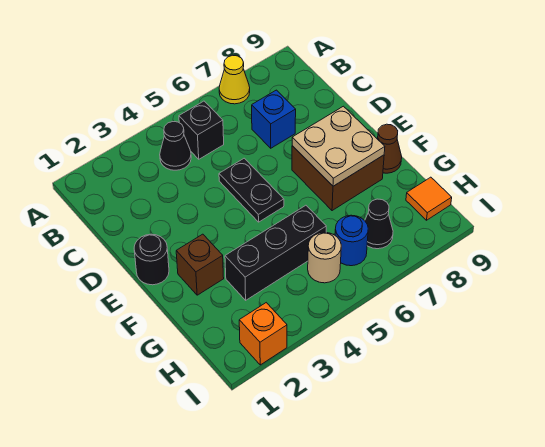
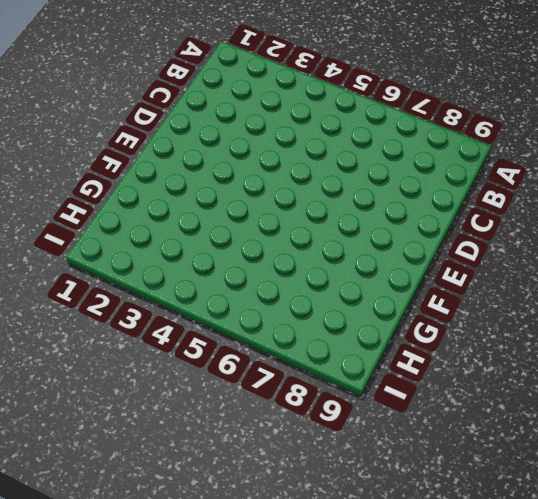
none -> yellow cone A7 level 1
none -> black cone B4 level 1
none -> black brick B5 level 1

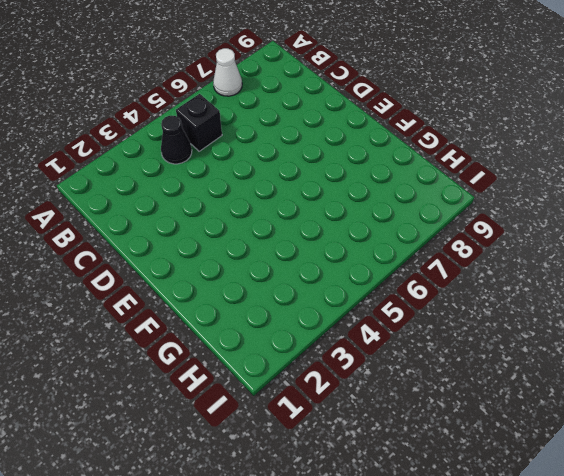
white cone A7 level 1 -> yellow cone A7 level 1
none -> blue brick C7 level 1
none -> black plate D5:E5 level 1
none -> black round brick E1 level 1

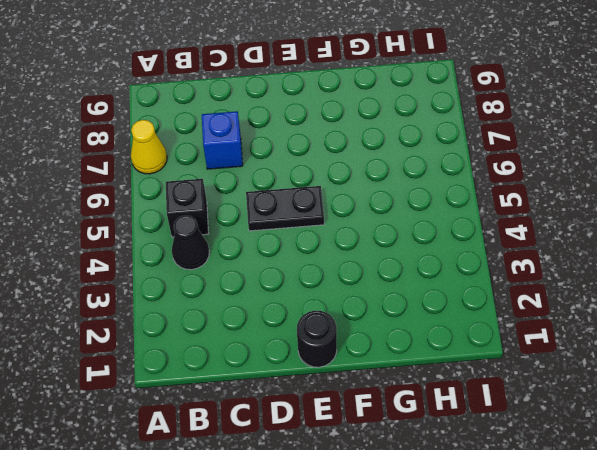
none -> brown brick E7:F8 level 1
none -> brown brick F2 level 1
none -> brown cone F9 level 1

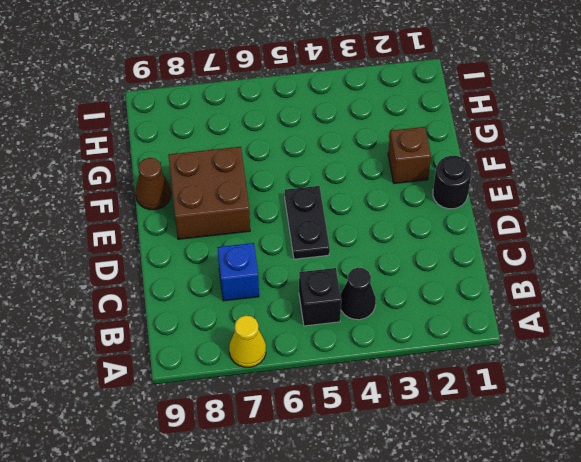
none -> black brick G3:G5 level 1
none -> tan round brick H5 level 1
none -> blue round brick H6 level 1

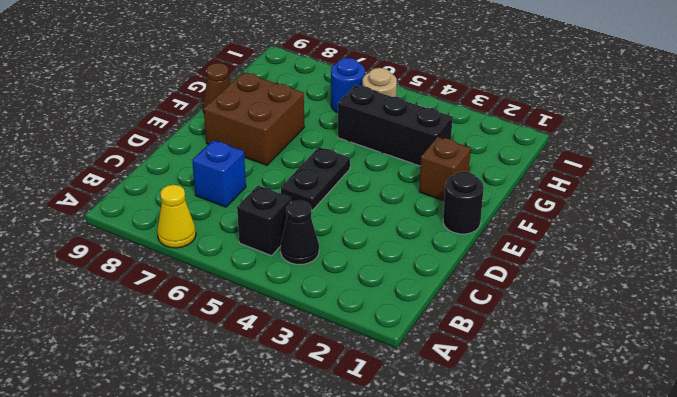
none -> black cone H7 level 1
none -> orange tile H9 level 1
none -> orange brick I2 level 1

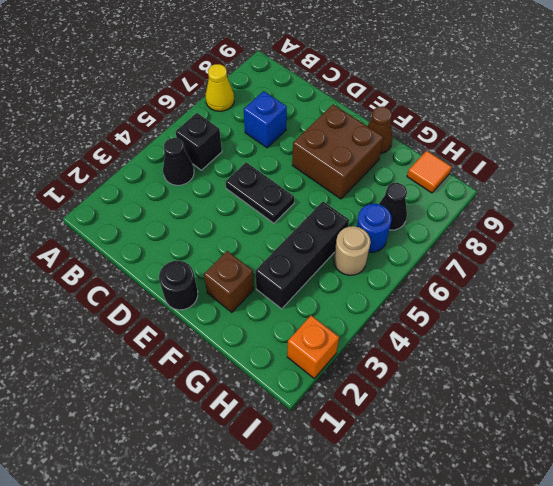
none -> tan plate E7:F8 level 2

